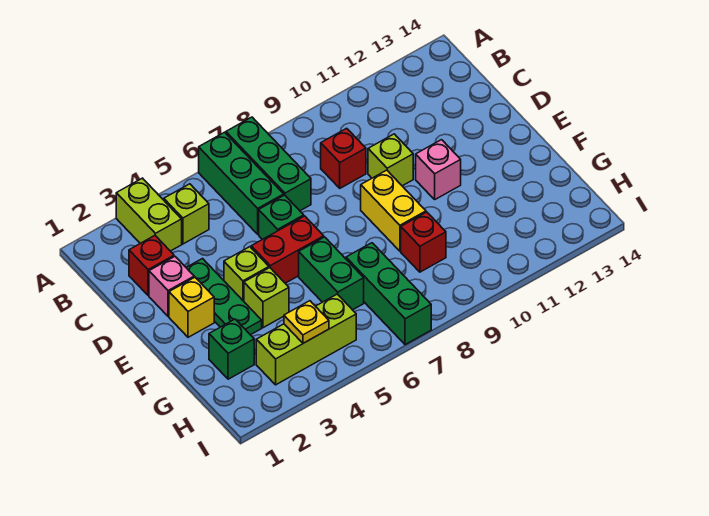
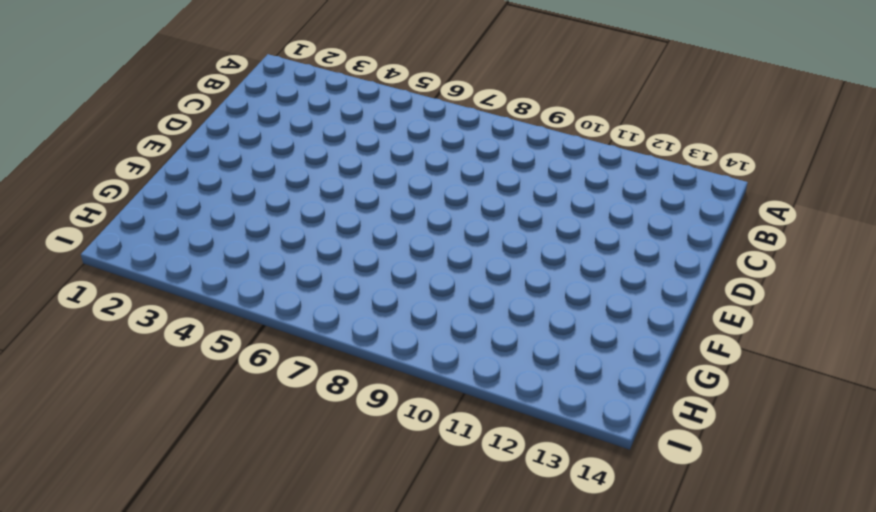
none -> lime brick A3:B3 level 1
none -> green brick A6:C6 level 1
none -> green brick A7:C7 level 1

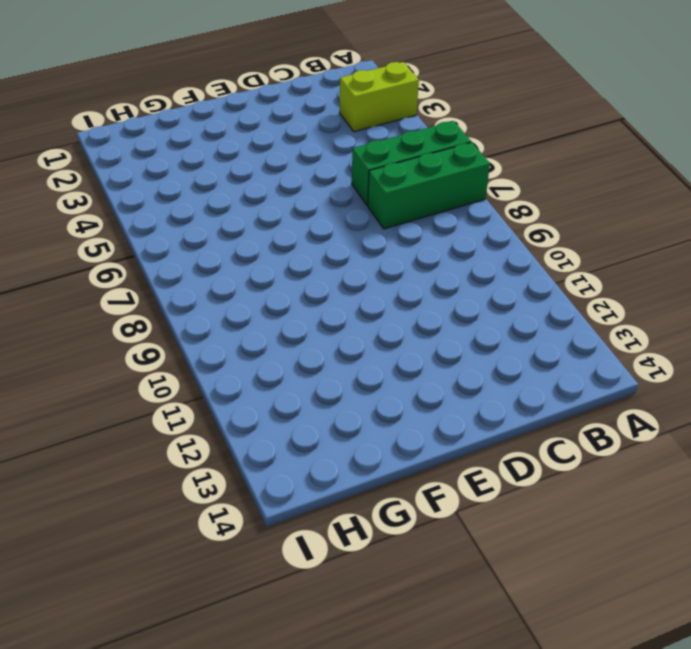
none -> lime brick B4 level 1
none -> red brick C2 level 1
none -> red brick C9 level 1

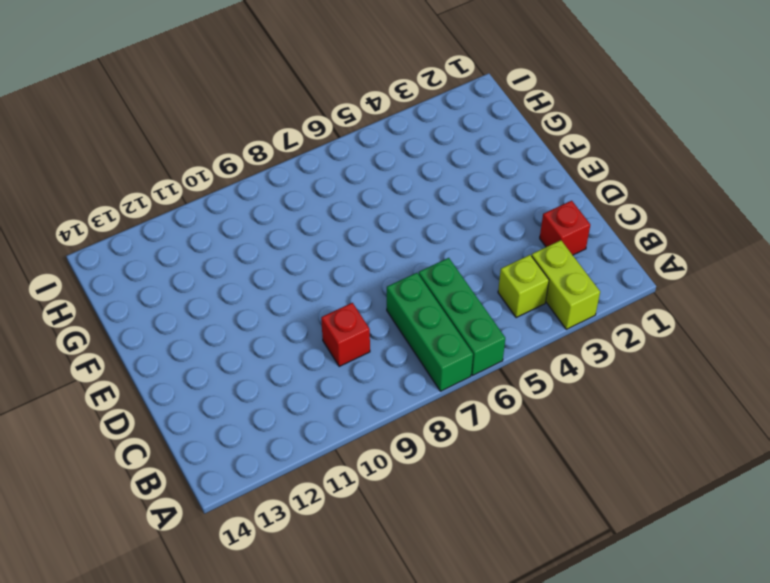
none -> pink brick D2 level 1
none -> green plate D3:F3 level 1
none -> green brick D6 level 1

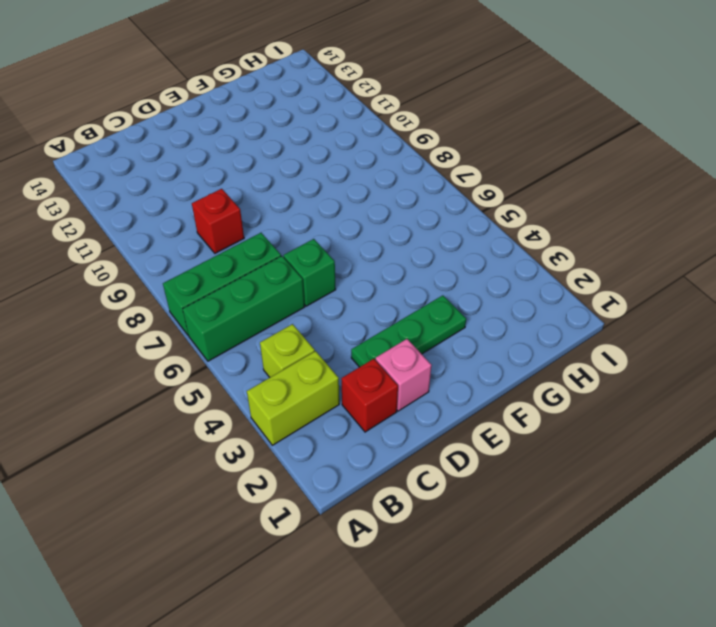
none -> lime brick D10 level 1
none -> yellow brick E2 level 1
none -> lime brick E4 level 1

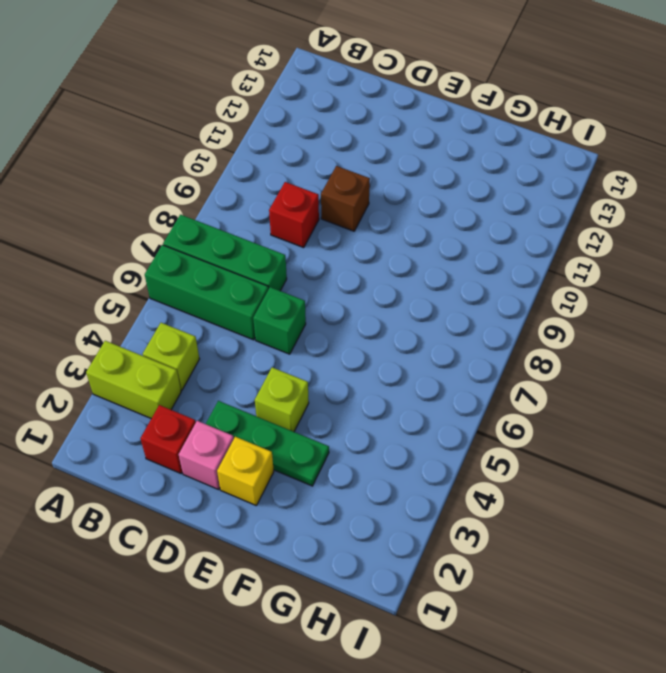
brown brick D10 level 1 -> lime brick D10 level 1
none -> red brick E5:E6 level 1
none -> yellow brick E9:F9 level 1
none -> pink brick E11 level 1

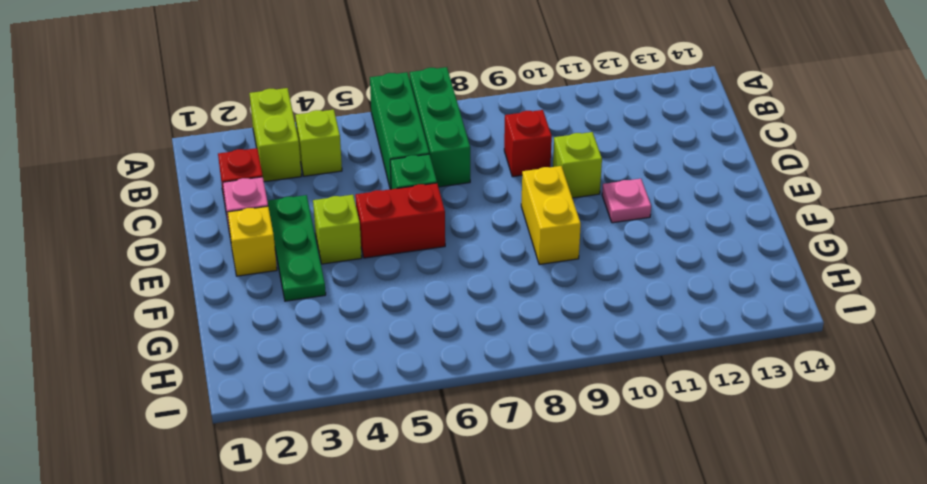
pink plate E11 level 1 -> pink brick E11 level 1
none -> lime brick F4 level 1
none -> green brick F6:G6 level 1
none -> green brick G2 level 1

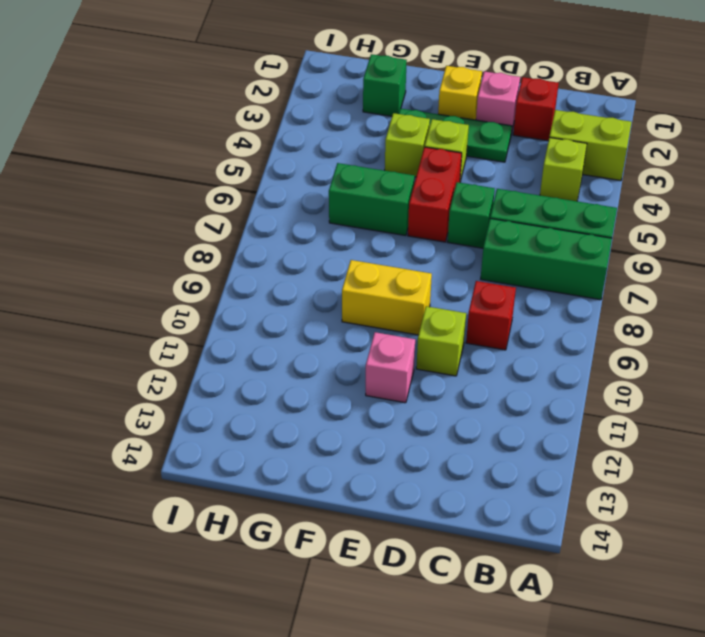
none -> green brick G7:I7 level 1
none -> red brick G9 level 1
none -> lime brick H3:H5 level 1

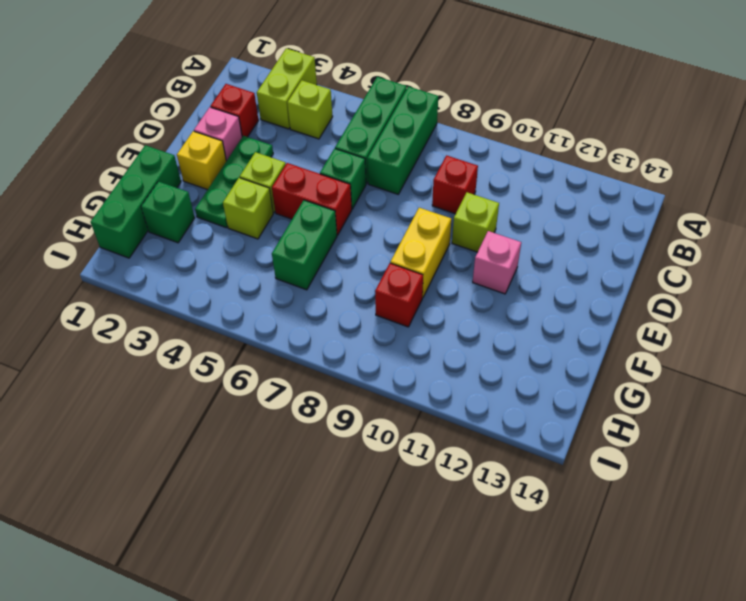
green brick F1:H1 level 1 -> green brick G7:I7 level 1
none -> lime brick H3:H5 level 1
none -> yellow plate H4 level 2

